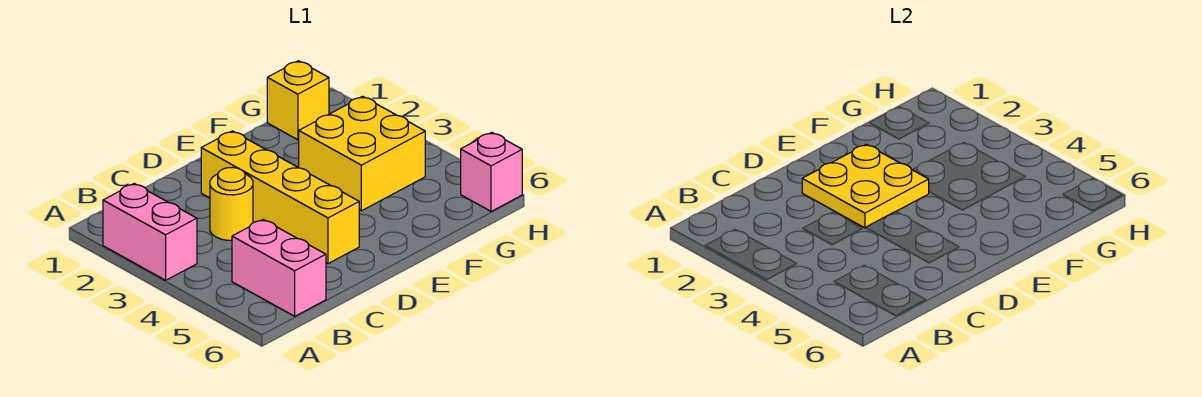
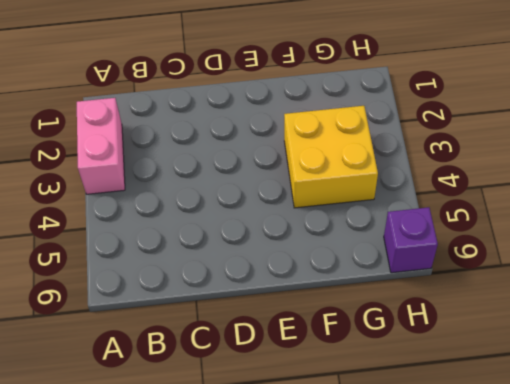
purple brick H6 level 1 -> pink brick H6 level 1
none -> pink brick B5:B6 level 1
none -> yellow round brick C3 level 1

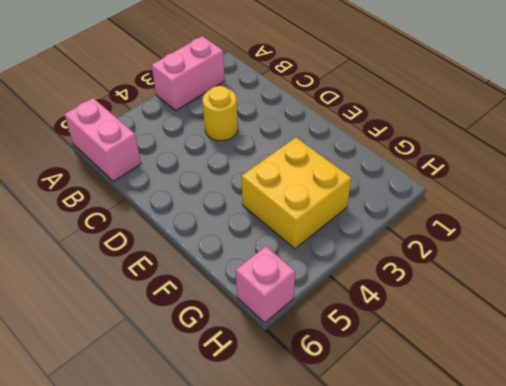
pink brick A6:B6 level 1 -> pink brick B5:B6 level 1
none -> yellow brick D2:D5 level 1
none -> yellow brick G1 level 1

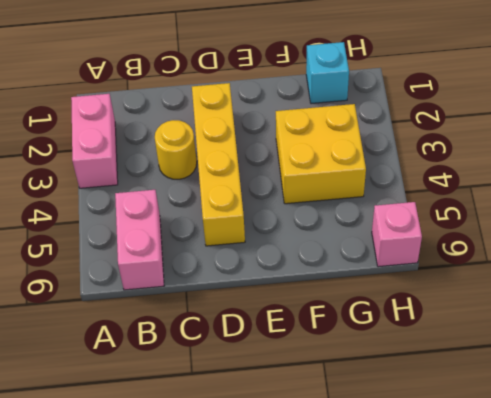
cyan brick G1 level 1 -> yellow brick G1 level 1
none -> yellow plate D2:E3 level 2

